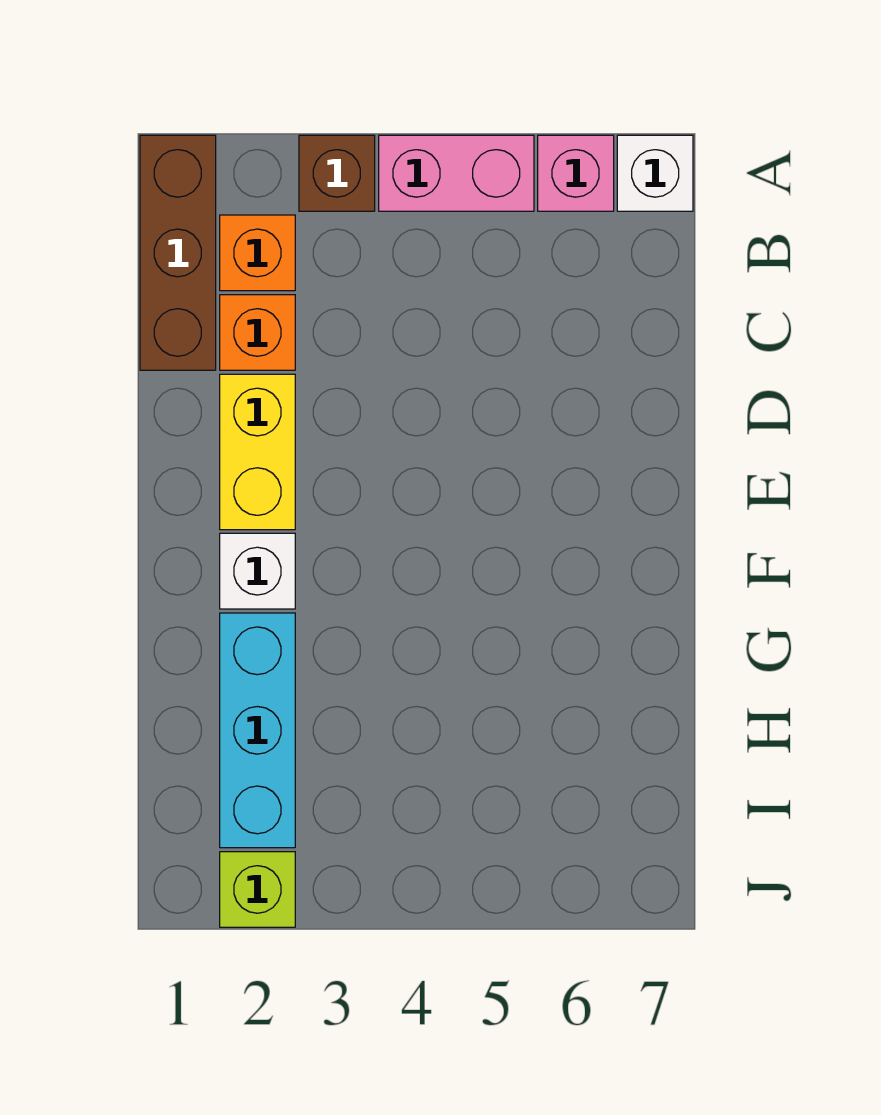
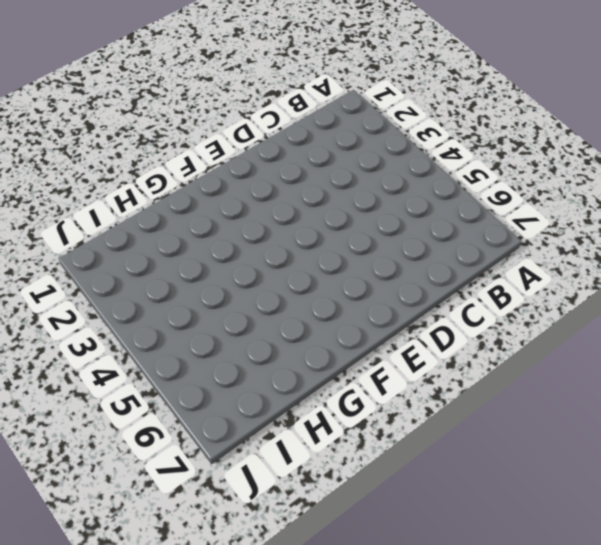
none -> brown brick A1:C1 level 1
none -> brown brick A3 level 1

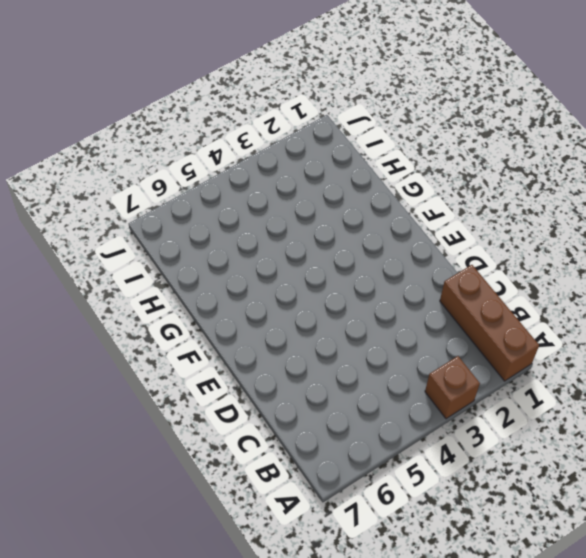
none -> pink brick A4:A5 level 1
none -> pink brick A6 level 1

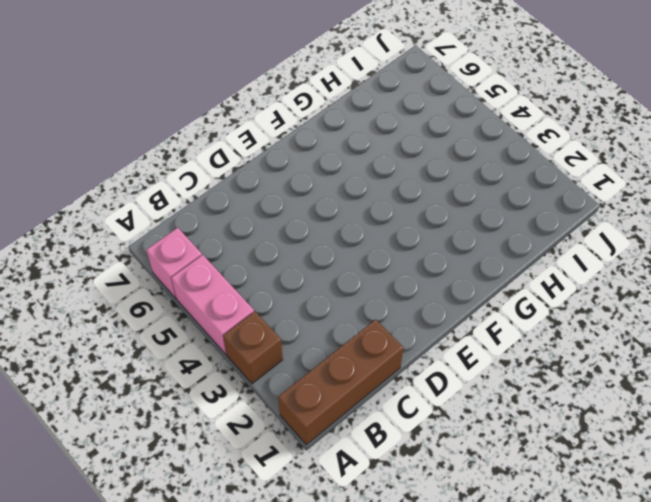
none -> white brick A7 level 1
none -> orange brick B2 level 1

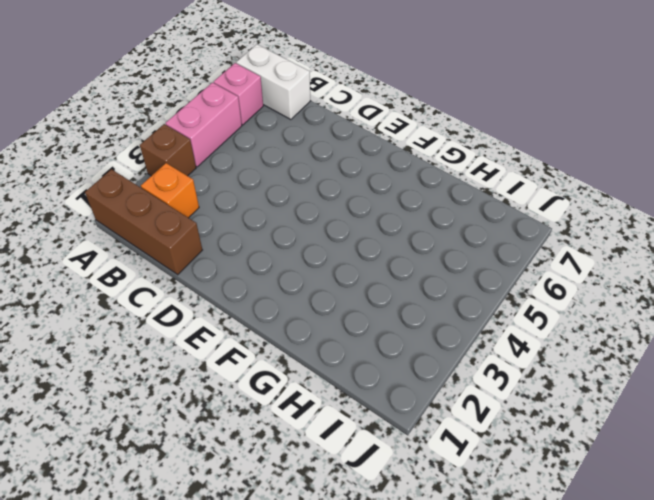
white brick A7:B7 level 1 -> white brick A7 level 1
none -> orange brick C2 level 1
none -> yellow brick D2:E2 level 1

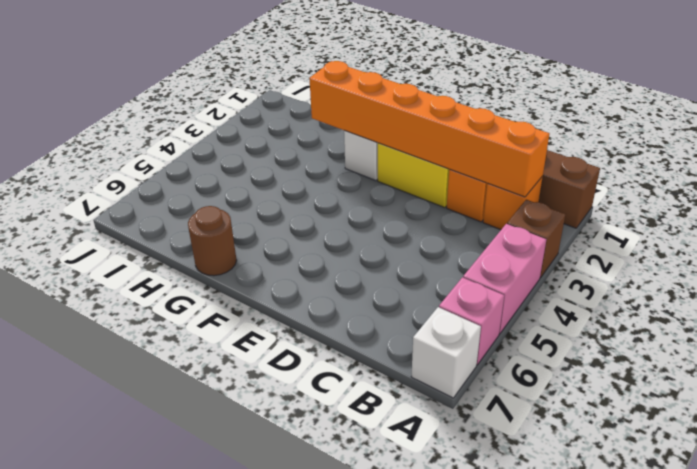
orange brick B2:G2 level 2 -> none
brown round brick G7 level 1 -> none
none -> cyan brick G2:I2 level 1
none -> lime brick J2 level 1

